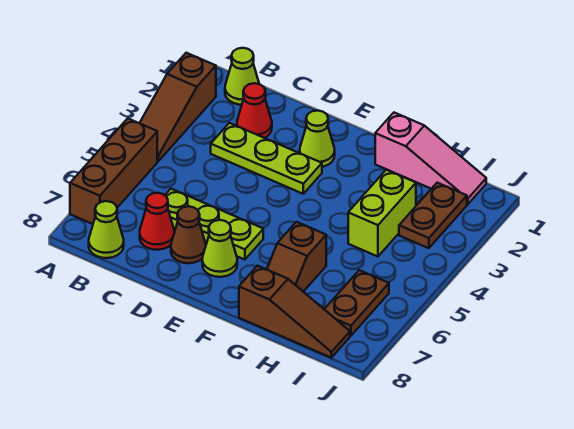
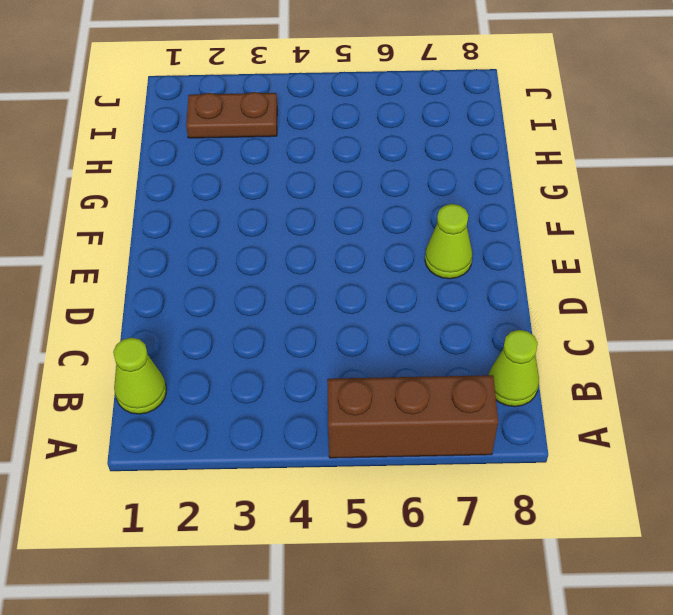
none -> brown slope A2:A4 level 1 top 2
none -> red cone C2 level 1
none -> lime plate C3:E3 level 1

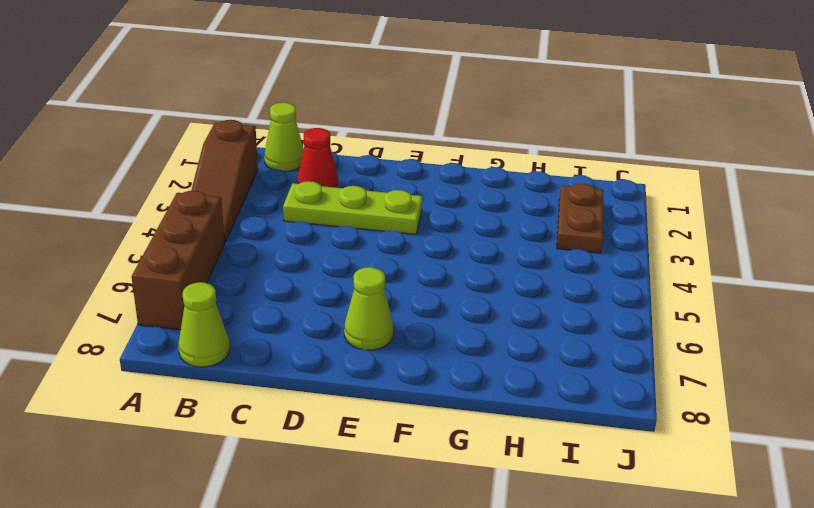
none -> lime plate C6:E6 level 1
none -> red cone C7 level 1
none -> brown cone D7 level 1

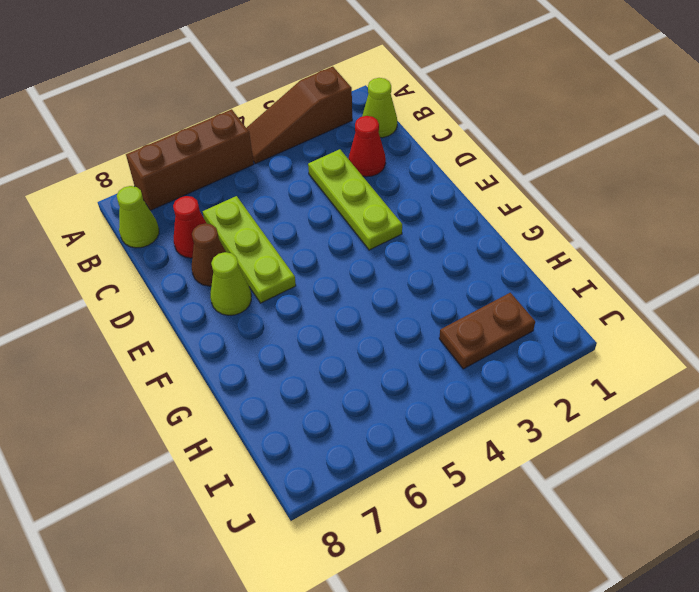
none -> lime cone E2 level 1
none -> pink slope G1:I1 level 1 top G
none -> brown slope G6:G7 level 1 top 6

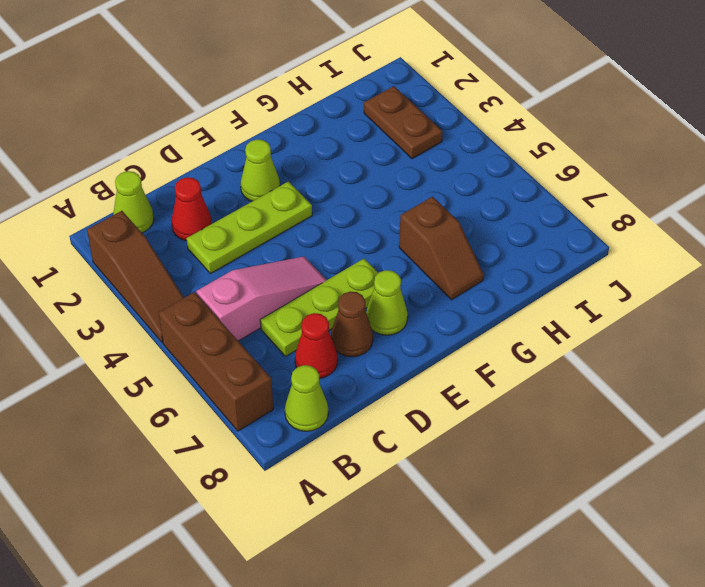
pink slope B5:D5 level 1 top B -> pink slope G1:I1 level 1 top G
none -> brown slope G8:I8 level 1 top G
none -> lime brick H3:H4 level 1
none -> brown plate I6:I7 level 1

